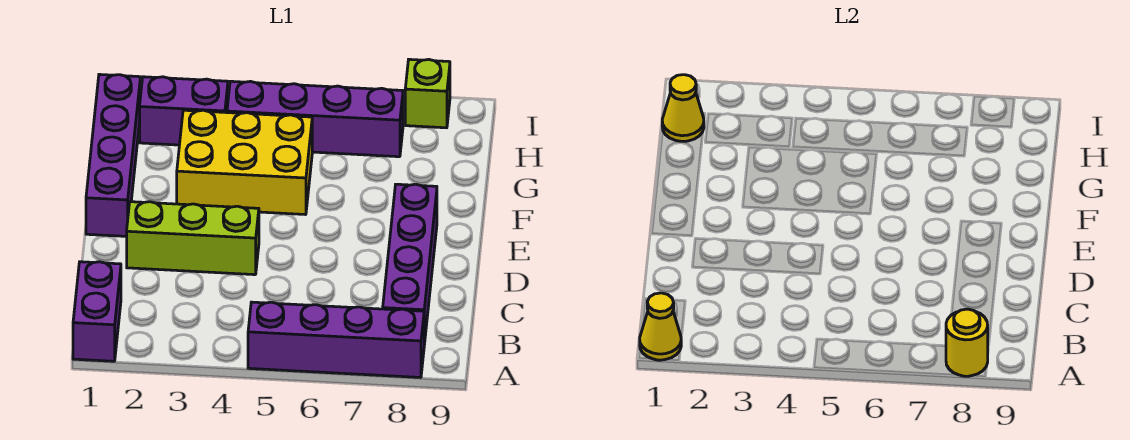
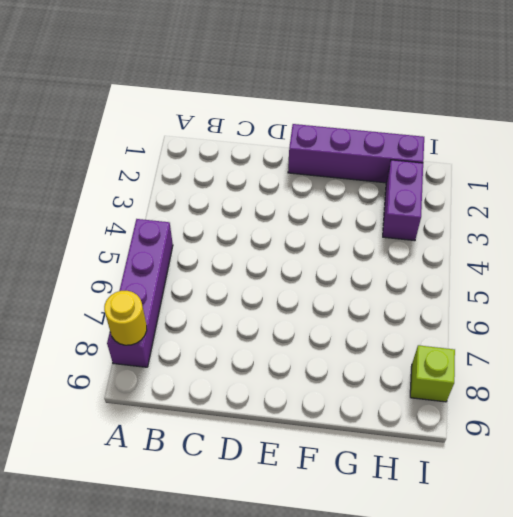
none -> purple brick A1:B1 level 1
none -> purple brick B8:E8 level 1
none -> lime brick D2:D4 level 1

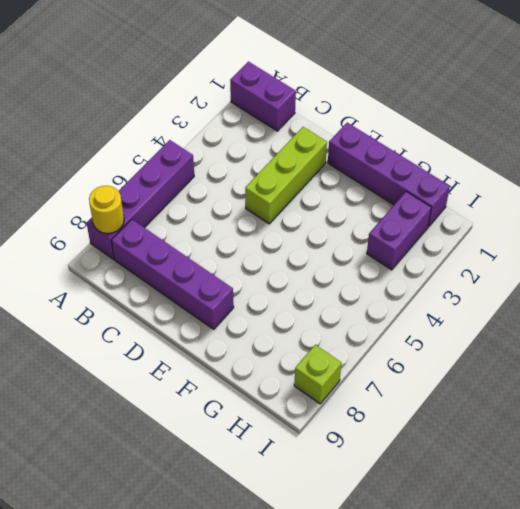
none -> yellow brick F3:G5 level 1
none -> purple brick H4:H7 level 1
none -> yellow cone A1 level 2

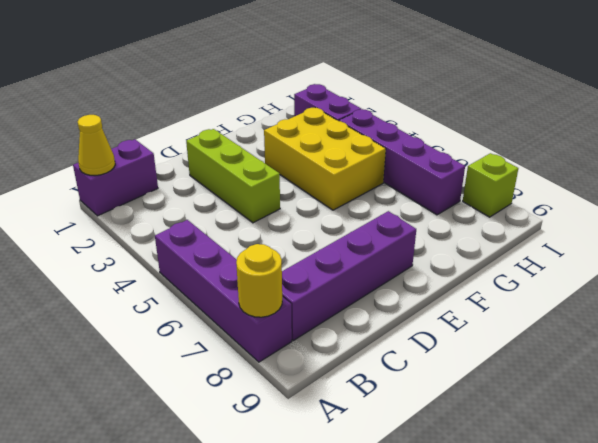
none -> purple brick E1:H1 level 1
none -> yellow cone H1 level 2

